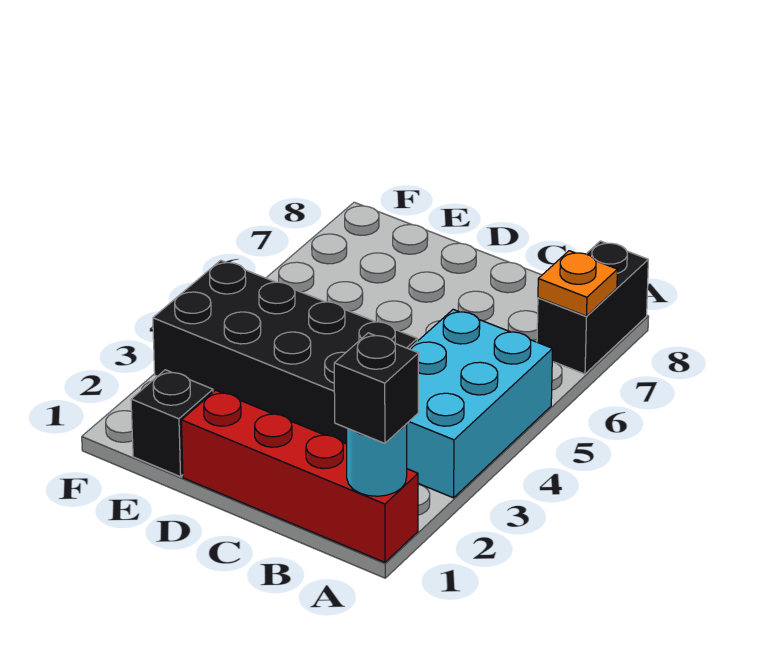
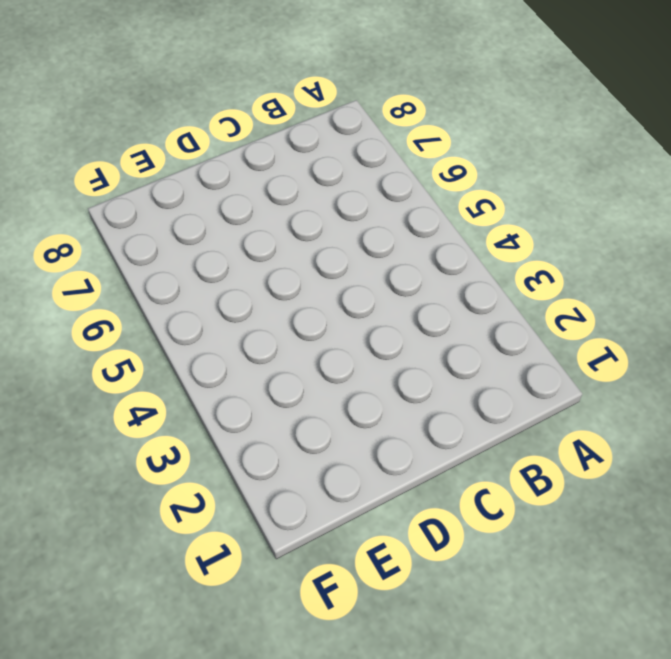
none -> red brick A1:D1 level 1
none -> cyan brick A3:B5 level 1

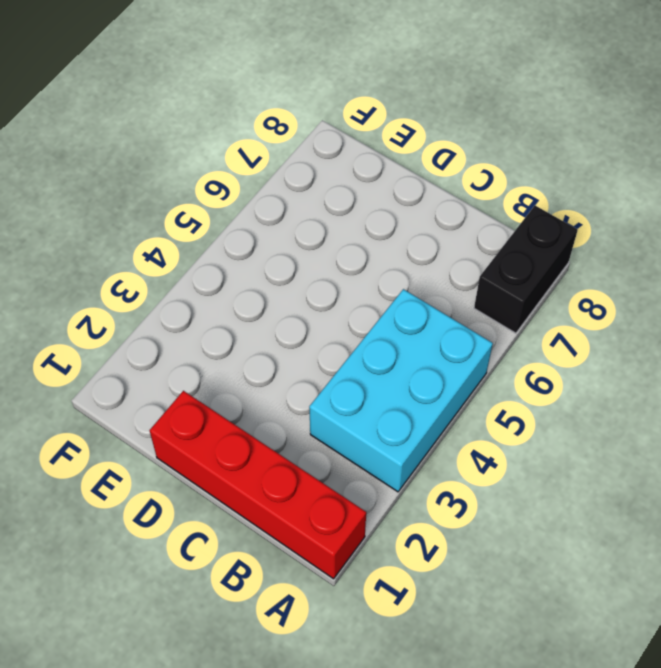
none -> black brick C3:F4 level 1
none -> black brick E1 level 1

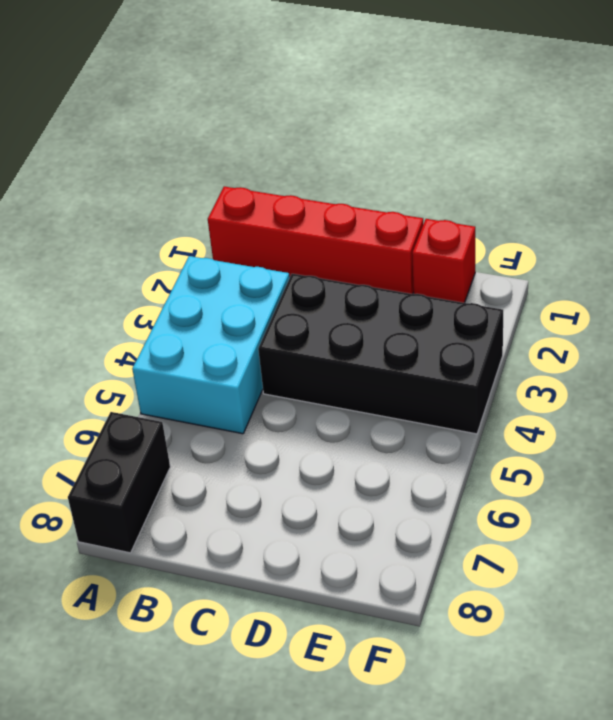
red brick E1 level 1 -> black brick E1 level 1
none -> cyan round brick A1 level 2
none -> orange plate A7 level 2

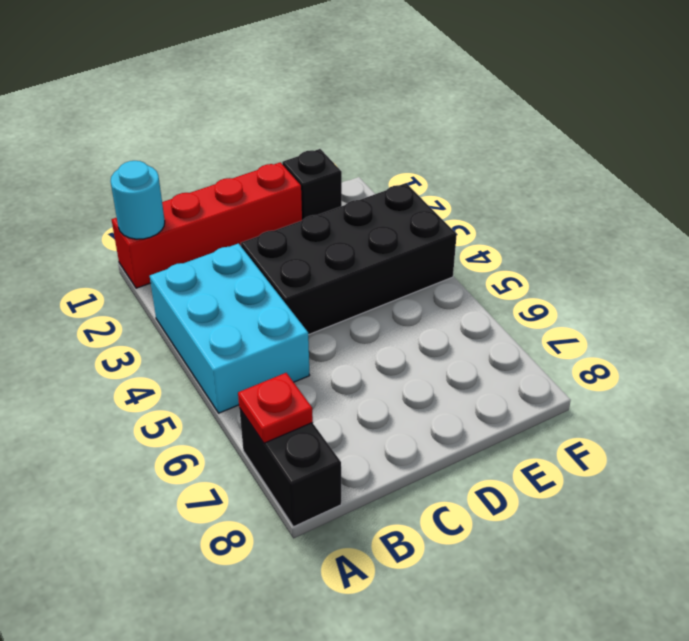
red plate A7 level 2 -> orange plate A7 level 2
none -> black brick A1 level 3

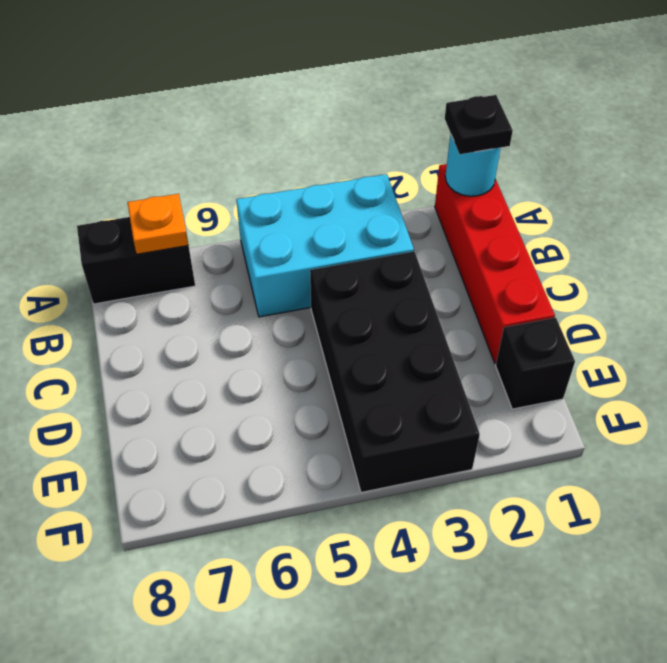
black plate A1 level 3 -> black brick A1 level 3

